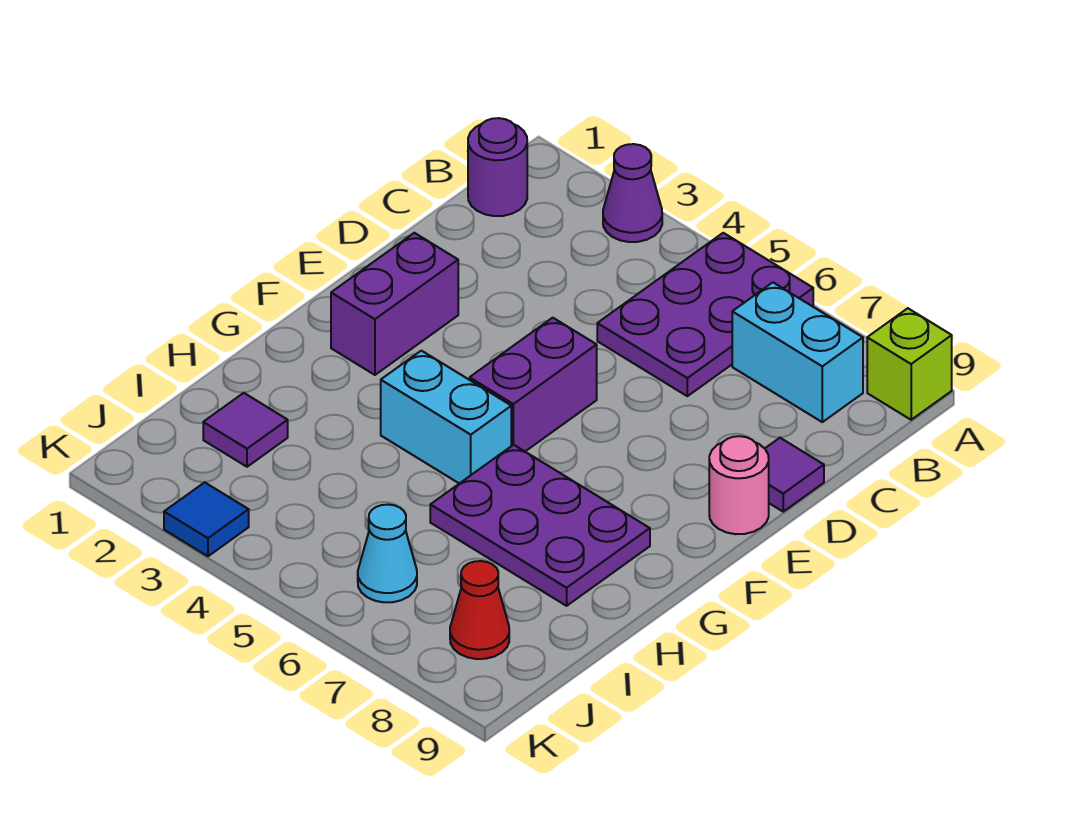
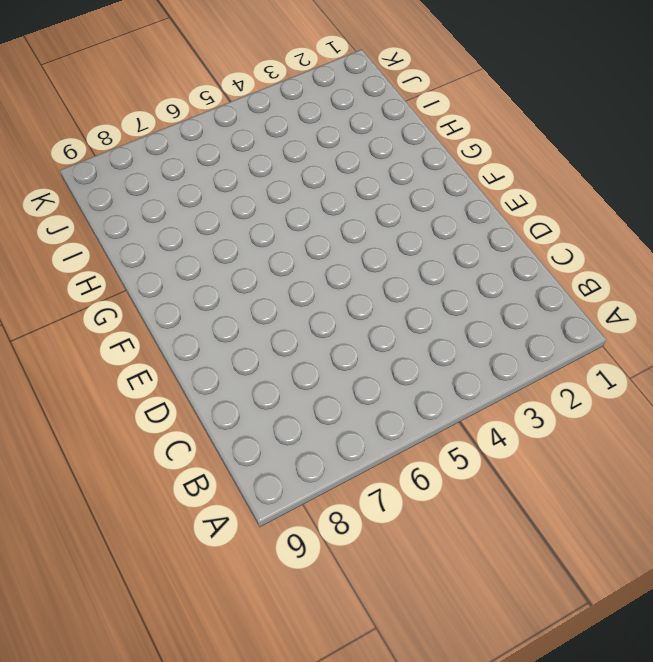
none -> purple cone A3 level 1
none -> purple plate A5:C6 level 1
none -> lime brick A9 level 1

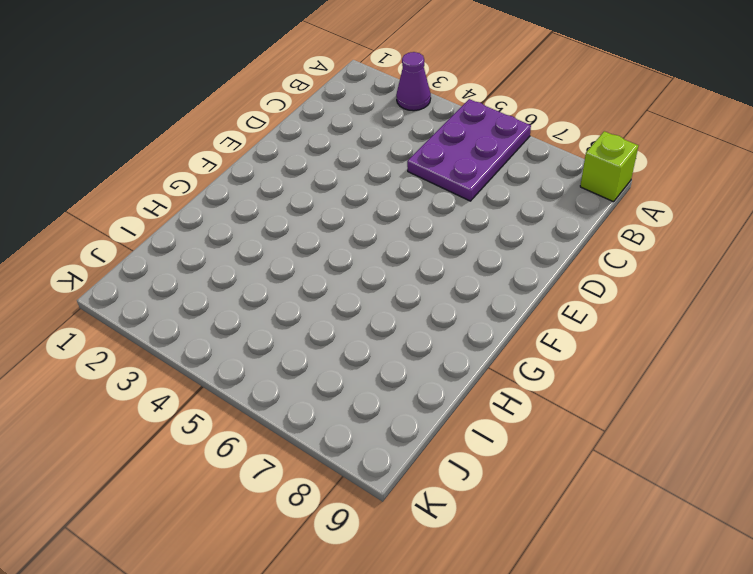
none -> purple round brick B1 level 1
none -> cyan brick B7:B8 level 1
none -> purple tile D9 level 1

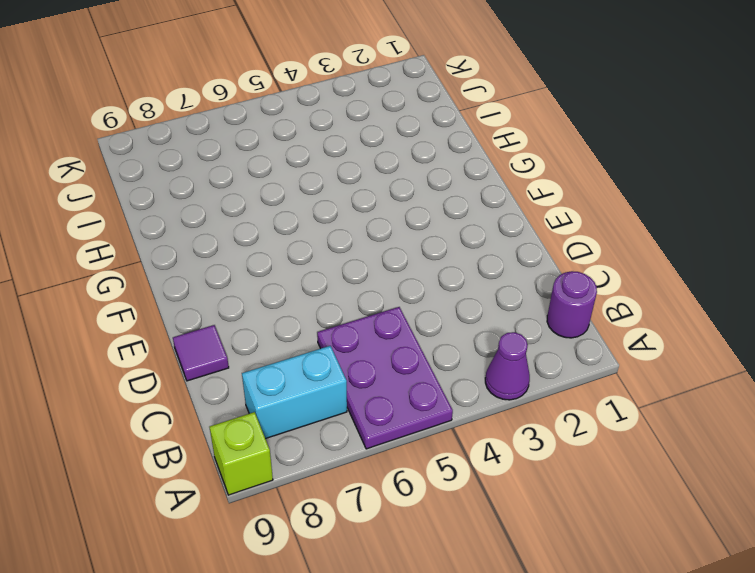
none -> purple brick E2:F2 level 1
none -> purple brick E5:F5 level 1
none -> pink round brick E9 level 1

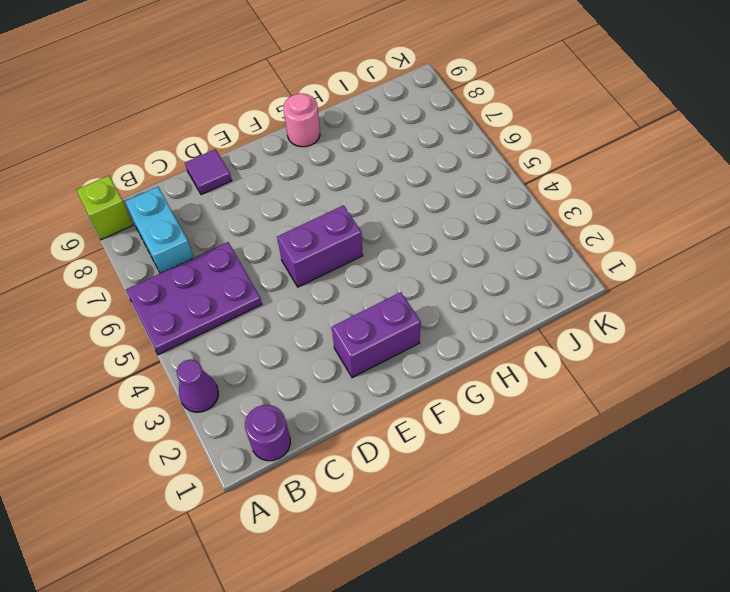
pink round brick G9 level 1 -> pink round brick E9 level 1
none -> cyan brick G4:G5 level 1
none -> purple plate G6:H8 level 1
none -> purple tile I2 level 1

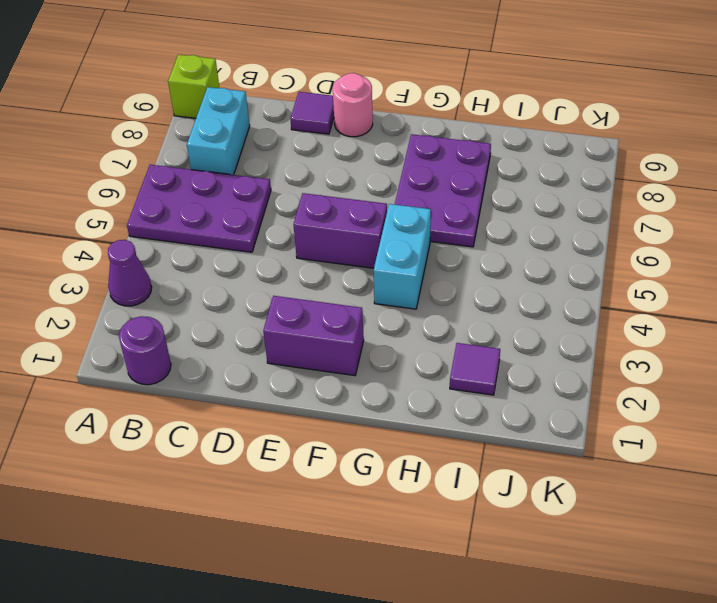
none -> cyan cone J6 level 1
none -> red cone J8 level 1
none -> blue tile K3 level 1

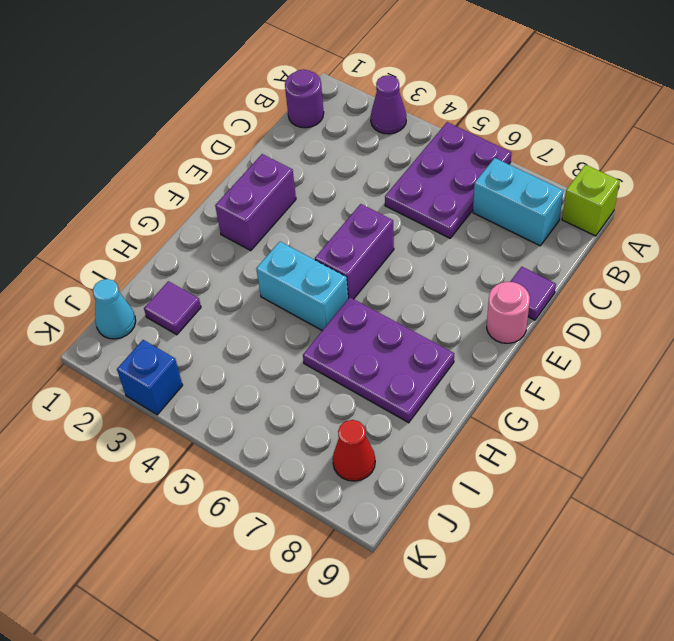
cyan cone J1 level 1 -> cyan cone J6 level 1
blue brick K3 level 1 -> blue tile K3 level 1

